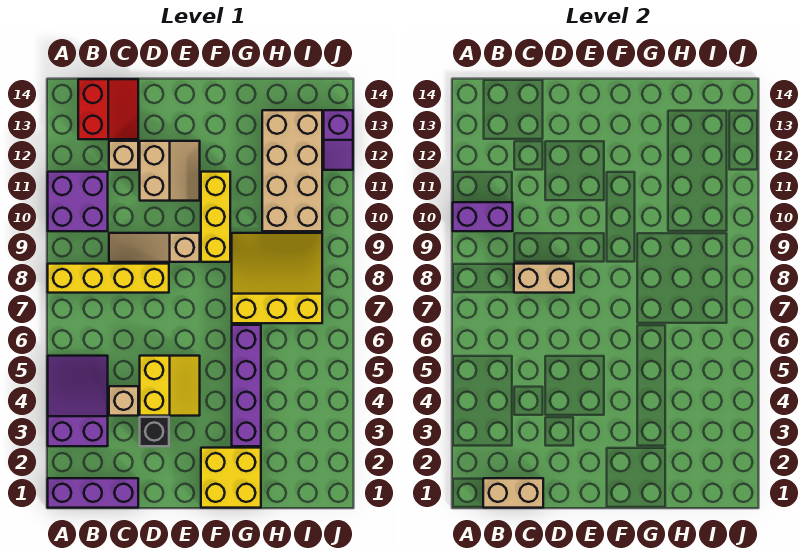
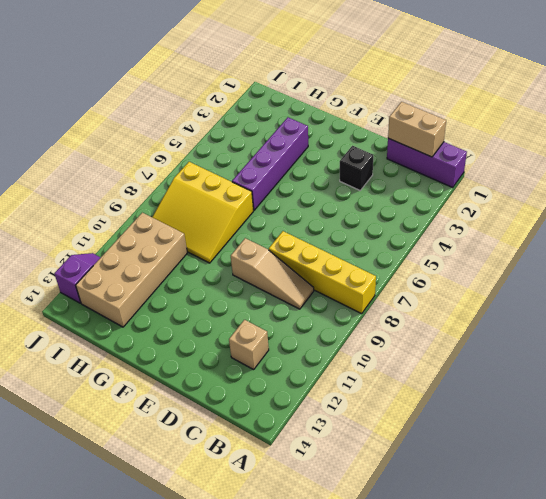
none -> purple slope A3:B5 level 1 top 3
none -> purple brick A10:B11 level 1
none -> red slope B13:C14 level 1 top B

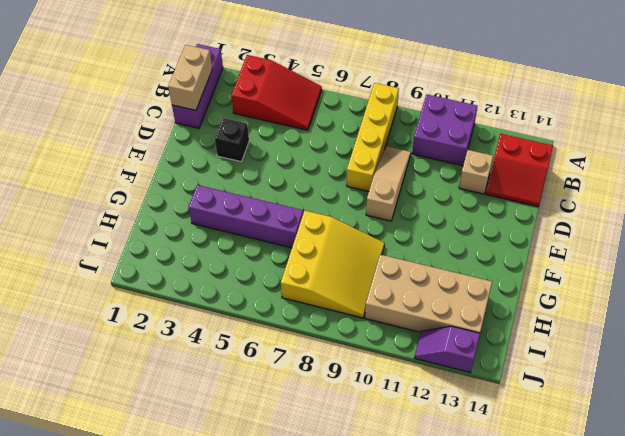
red slope A3:B5 level 1 top 3 -> purple slope A3:B5 level 1 top 3
none -> tan brick C4 level 1
none -> yellow slope D4:E5 level 1 top D
none -> tan slope D11:E12 level 1 top D

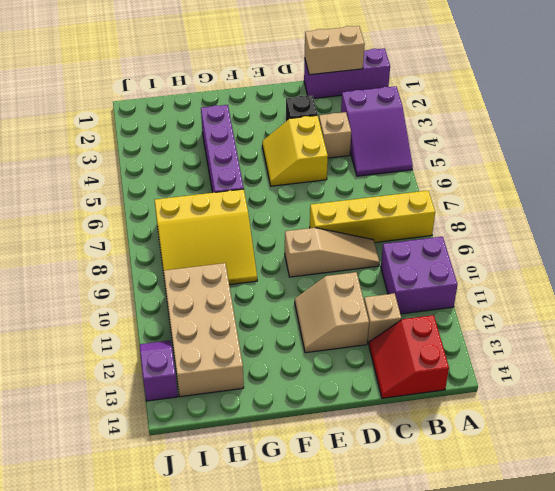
none -> yellow brick F1:G2 level 1
none -> yellow brick F9:F11 level 1
none -> purple brick A10:B10 level 2

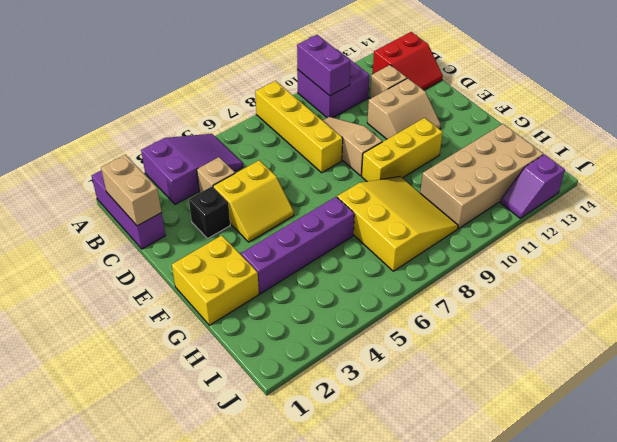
none -> tan brick C8:D8 level 2

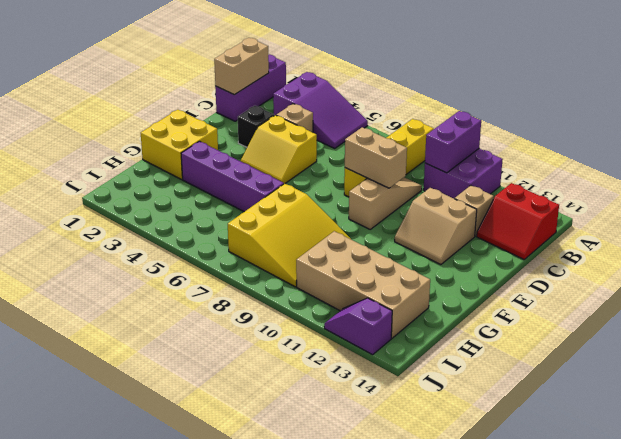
tan brick D8:D9 level 2 -> tan brick C8:D8 level 2
none -> yellow brick F9:F11 level 1

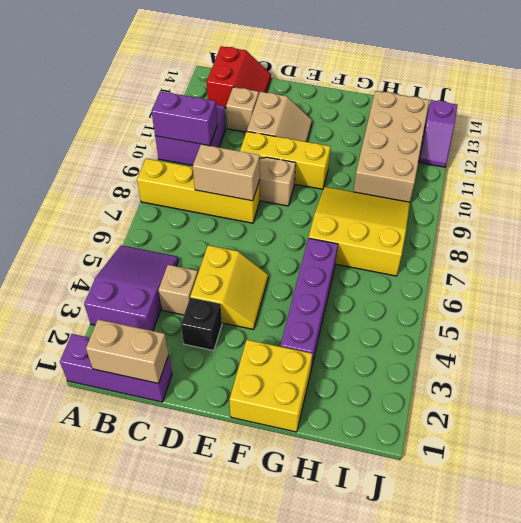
yellow brick D10:F10 level 1 -> yellow brick F9:F11 level 1

